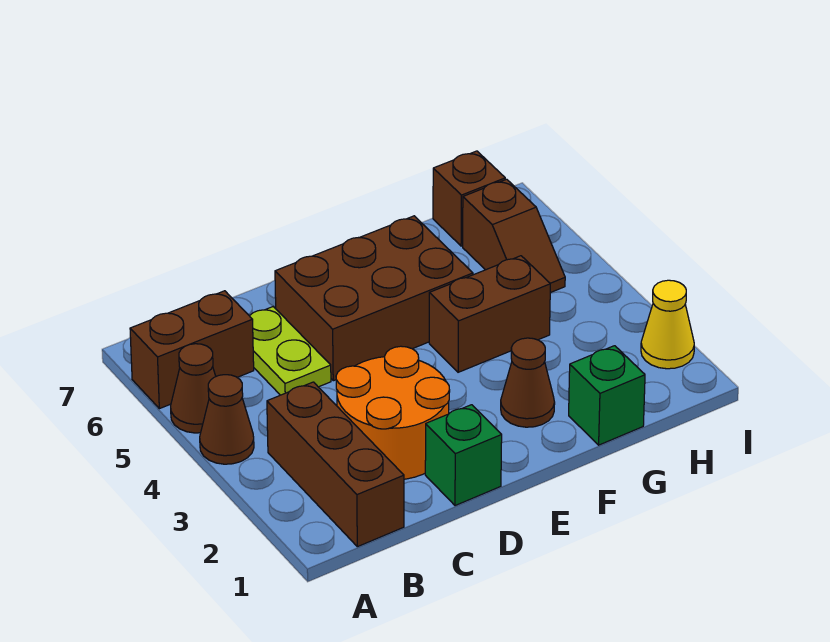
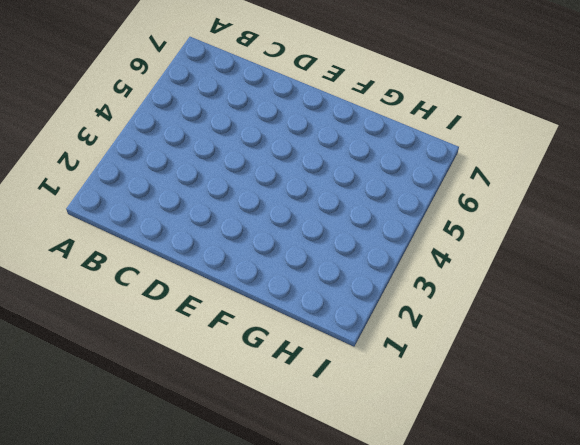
none -> brown cone A4 level 1
none -> brown cone A5 level 1
none -> brown brick A6:B6 level 1

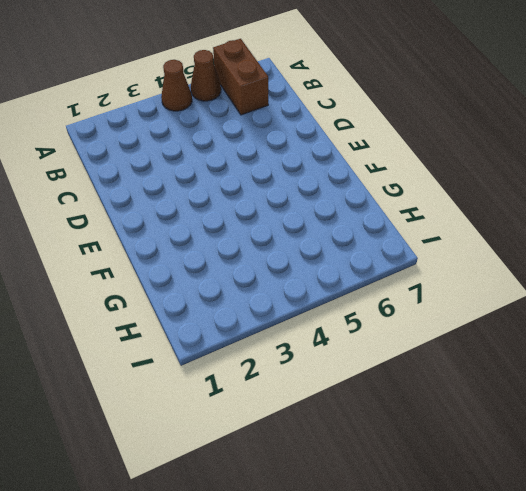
none -> brown brick B1:B3 level 1
none -> orange round brick C2:D3 level 1
none -> lime plate C5:C6 level 1

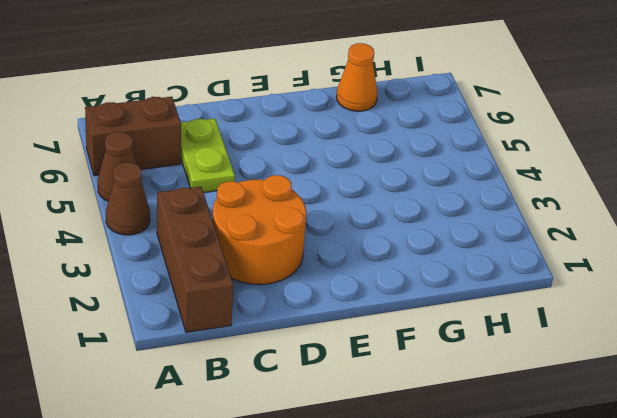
orange cone G7 level 1 -> none
none -> green brick D1 level 1
none -> brown brick D5:F6 level 1
none -> brown cone F2 level 1

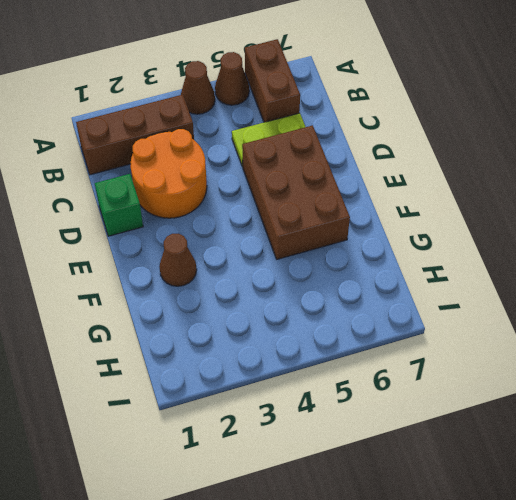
none -> brown brick F4:G4 level 1
none -> green brick G1 level 1
none -> brown slope H5:H6 level 1 top 6

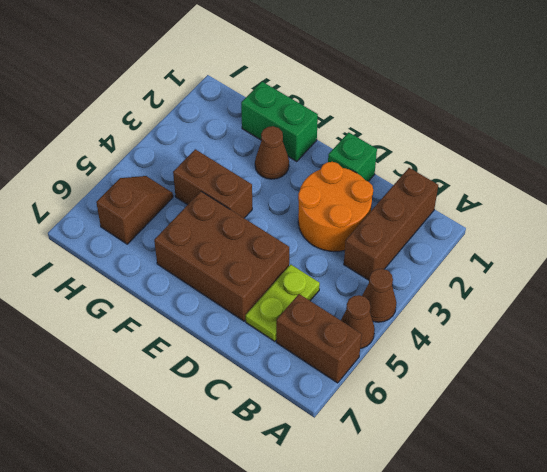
green brick F1:G1 level 1 -> green brick G1 level 1
none -> brown brick H7 level 1
none -> yellow cone I2 level 1

